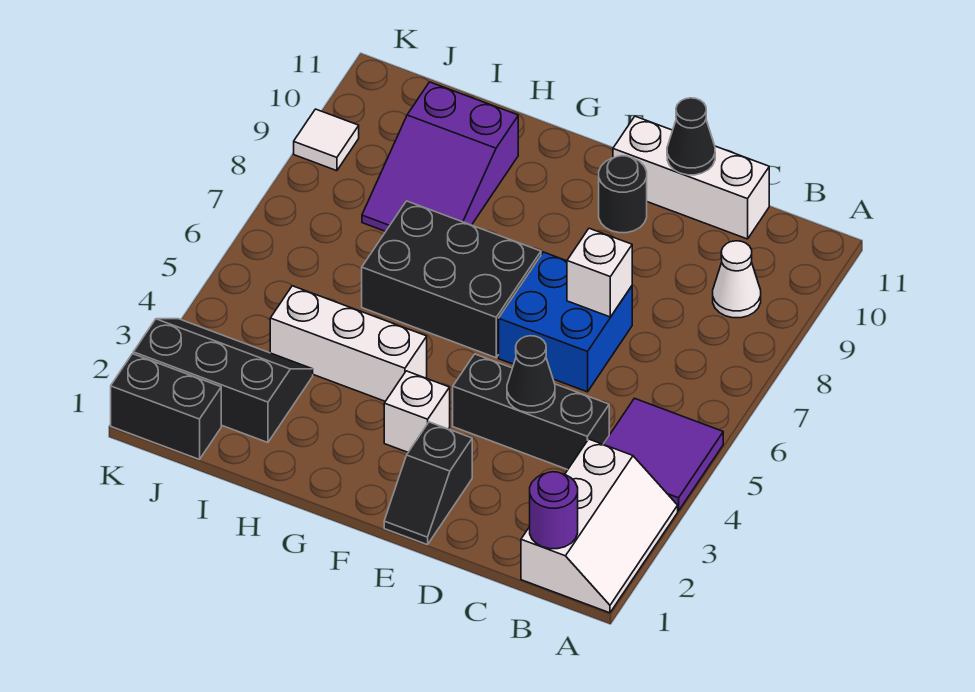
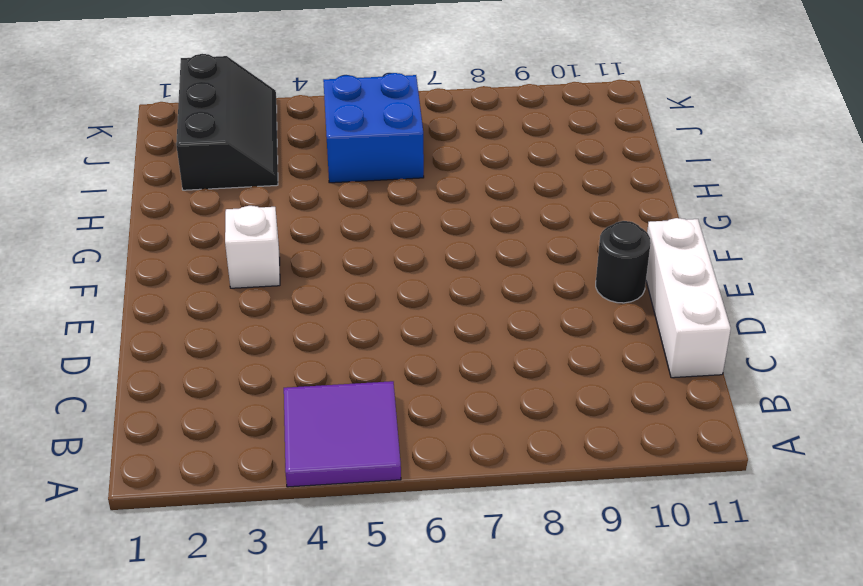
blue brick I5:J6 level 1 -> blue brick D6:E7 level 1
none -> white slope A1:B3 level 1 top B
none -> white cone B9 level 1
none -> black brick C4:E4 level 1

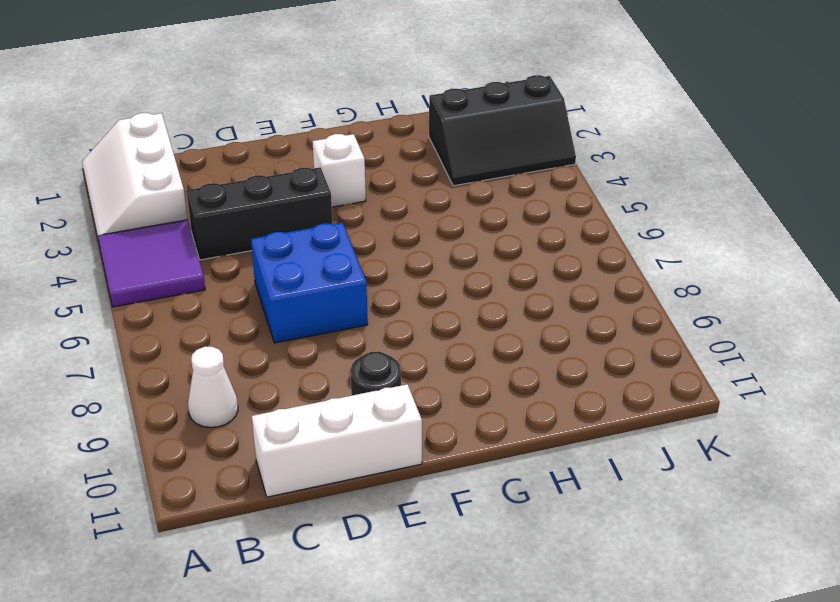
none -> black slope E1:E2 level 1 top 2
none -> black brick F6:H7 level 1
none -> white brick G4:I4 level 1

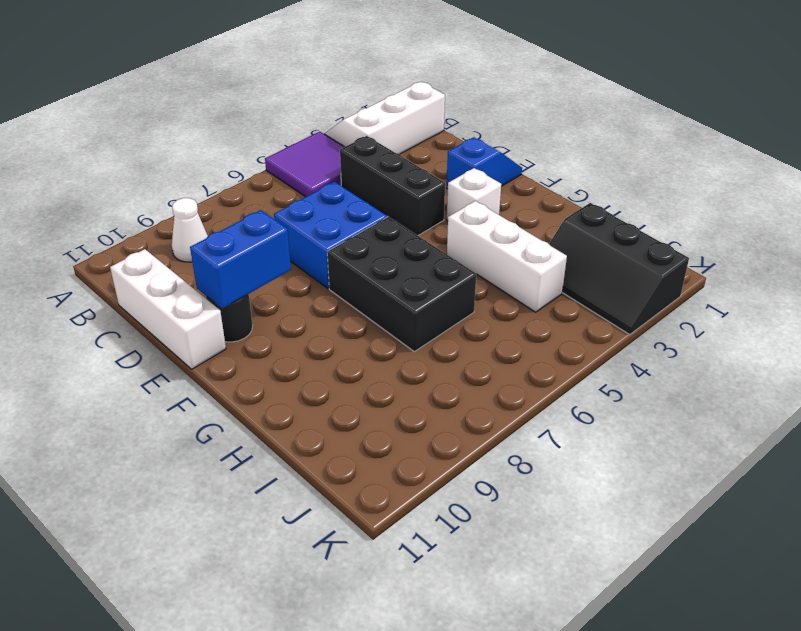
blue slope E1:E2 level 1 top 2 -> black slope E1:E2 level 1 top 2
blue brick E9:E10 level 2 -> none
none -> purple slope H8:I10 level 1 top 10
none -> black brick J1:K1 level 1
none -> white tile K9 level 1

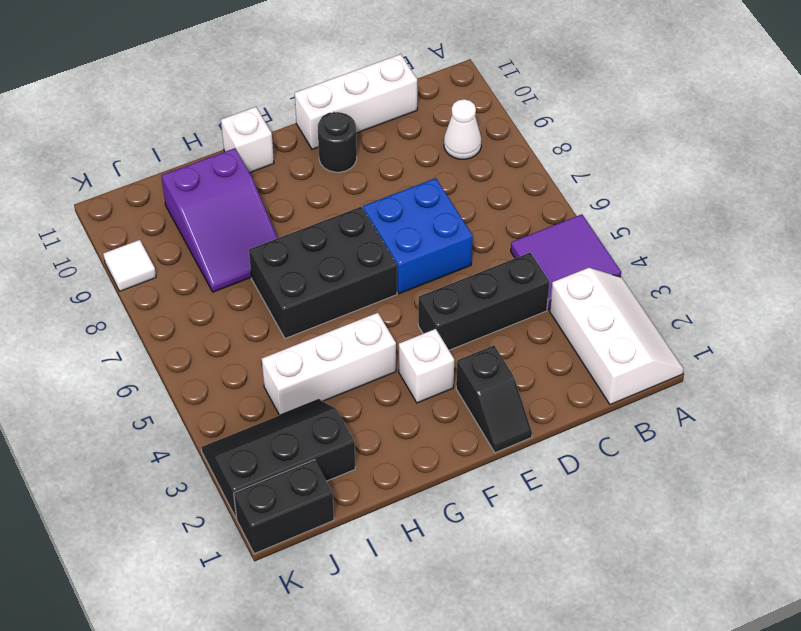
white brick G11 level 1 -> white brick D7 level 2
none -> purple round brick B1 level 2
none -> black cone D4 level 2
none -> black cone D11 level 2

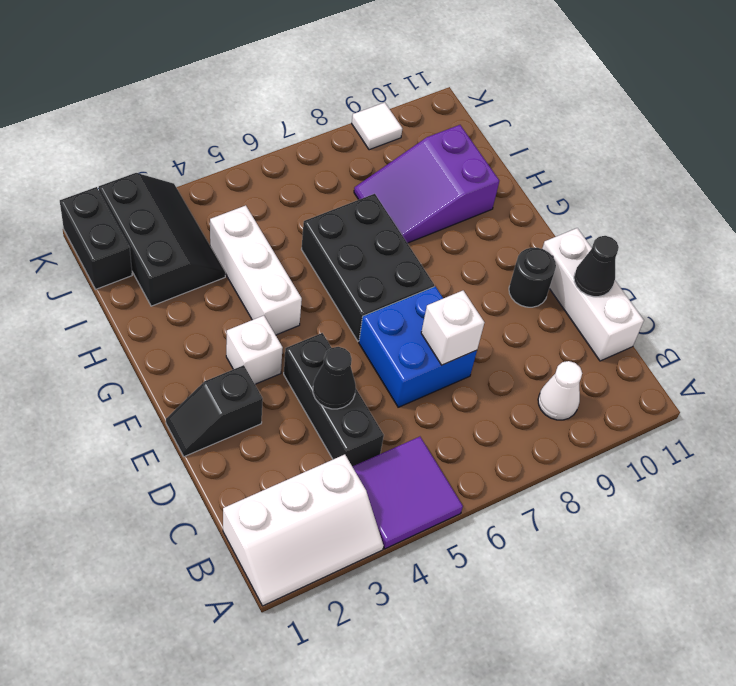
none -> purple round brick B1 level 2

